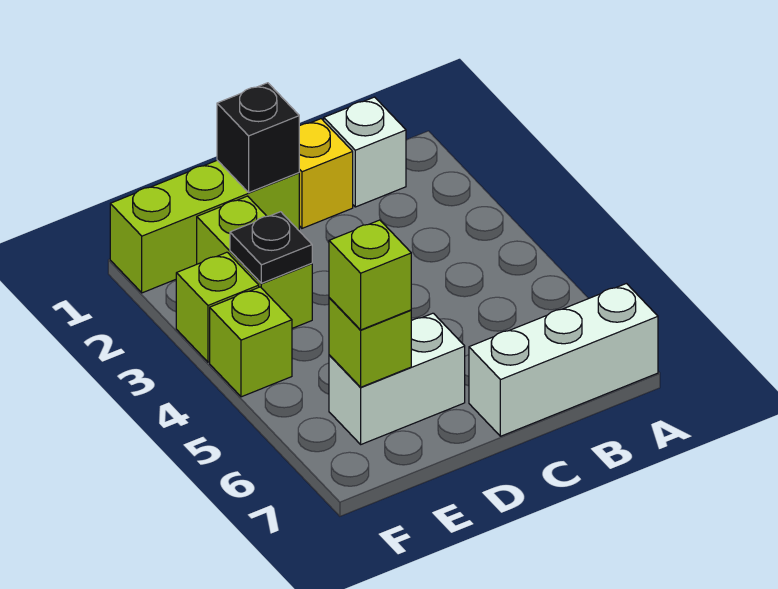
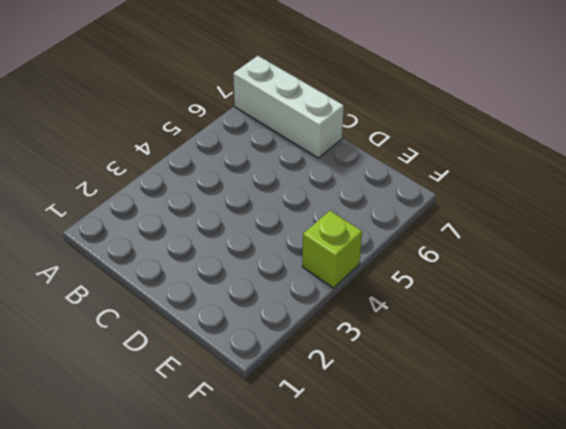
none -> white brick B1 level 1
none -> yellow brick C1 level 1
none -> lime brick D1:F1 level 1

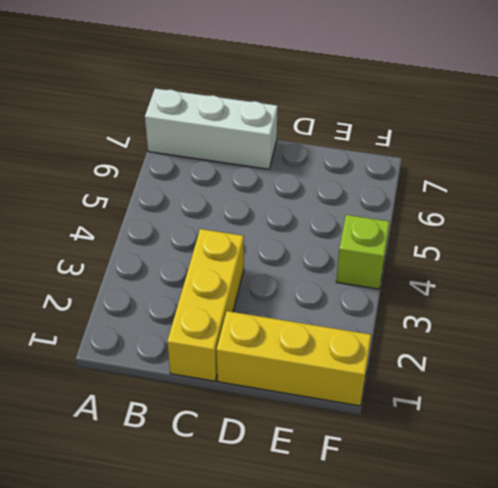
yellow brick C1:C3 level 1 -> yellow brick C1 level 1
yellow brick D1:F1 level 1 -> lime brick D1:F1 level 1
none -> white brick B1 level 1
none -> white brick D6:E6 level 1
none -> lime brick E2:E3 level 1

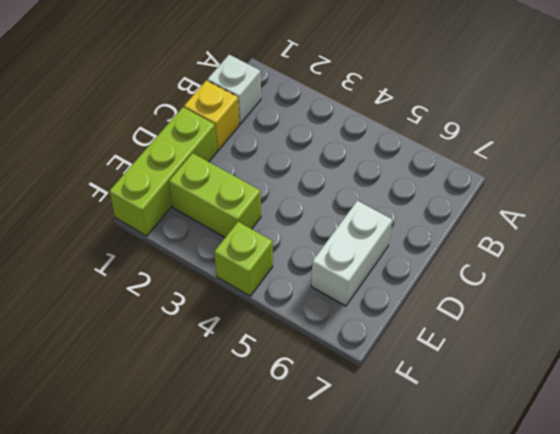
none -> white brick A7:C7 level 1
none -> lime brick F3 level 1
none -> black brick D1 level 2

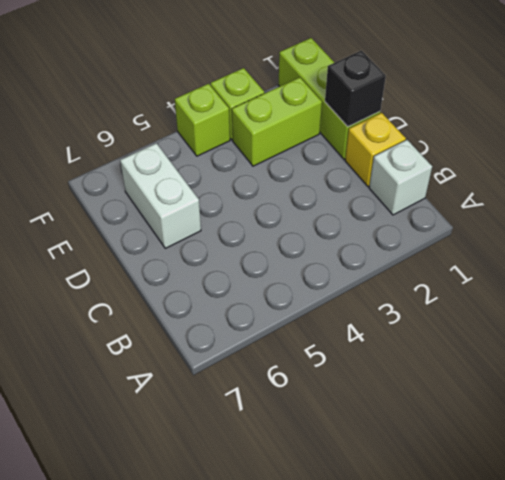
none -> white brick A7:C7 level 1
none -> black plate E3 level 2
none -> lime brick E6 level 2

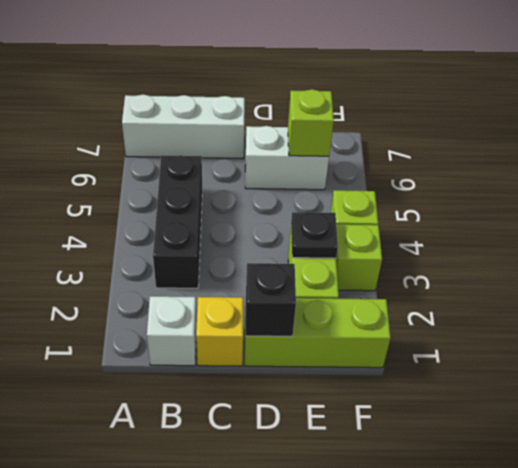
black brick B3:B5 level 1 -> none
none -> lime brick E6 level 3

